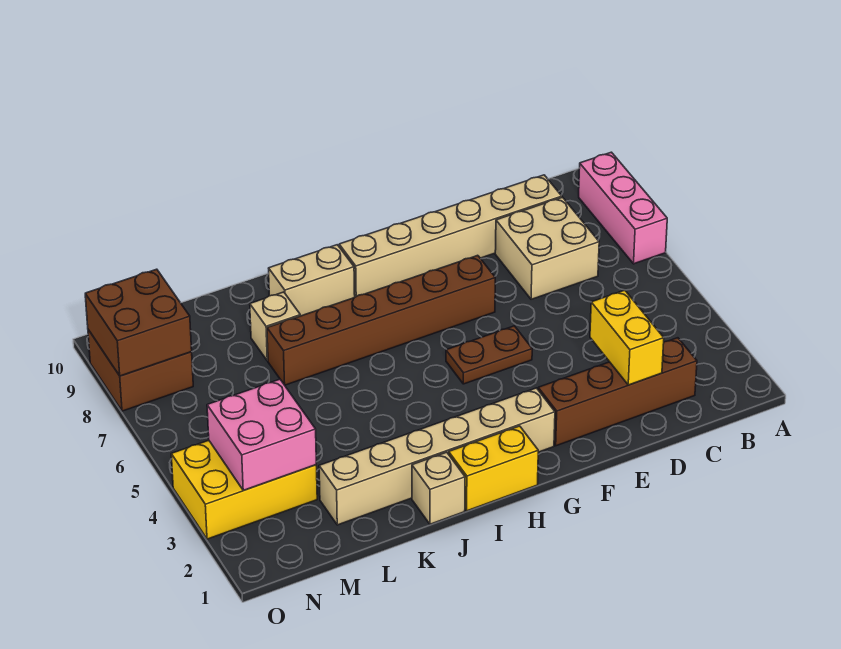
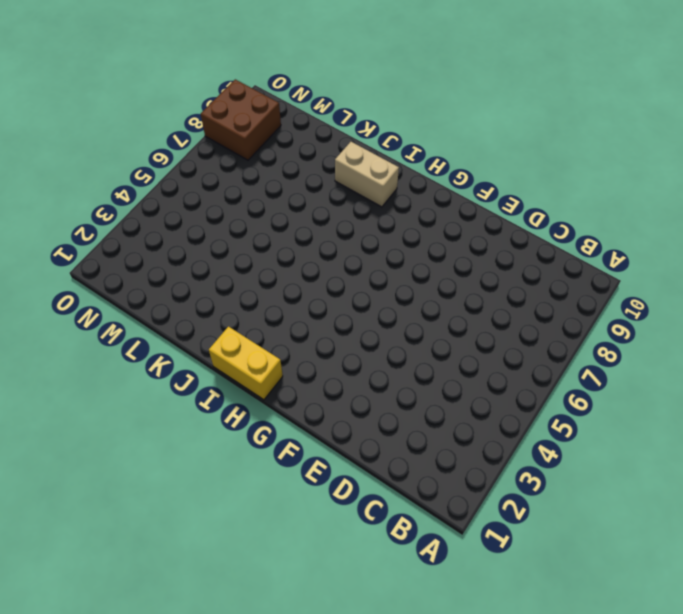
none -> pink brick A7:A9 level 1
none -> brown brick C2:F2 level 1
none -> tan brick C7:D8 level 1

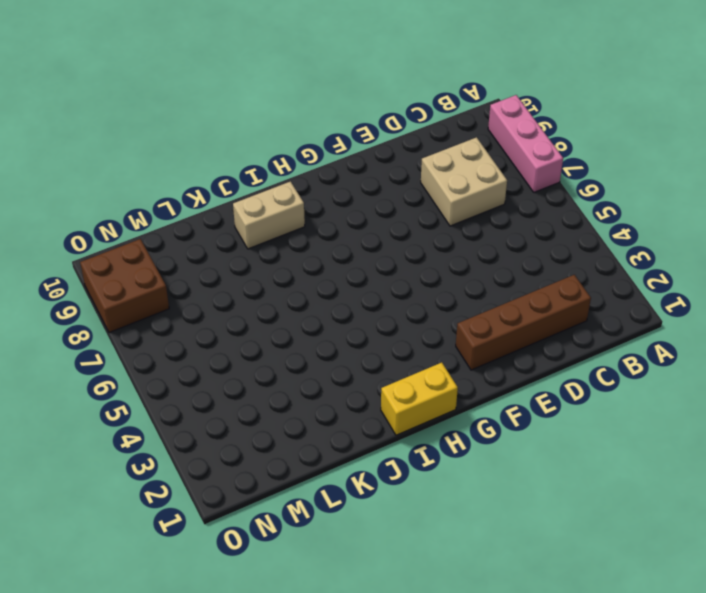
none -> tan brick C9:H9 level 1
none -> brown plate F5:G5 level 1
none -> brown brick F7:K7 level 1

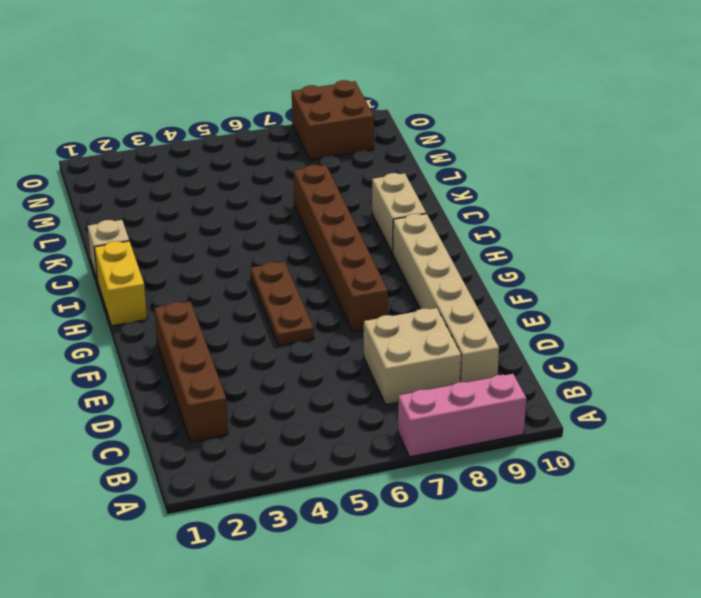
brown plate F5:H5 level 1 -> brown plate F5:G5 level 1
none -> tan brick G2:L2 level 1
none -> tan brick K8 level 1
none -> yellow brick M3:O4 level 1

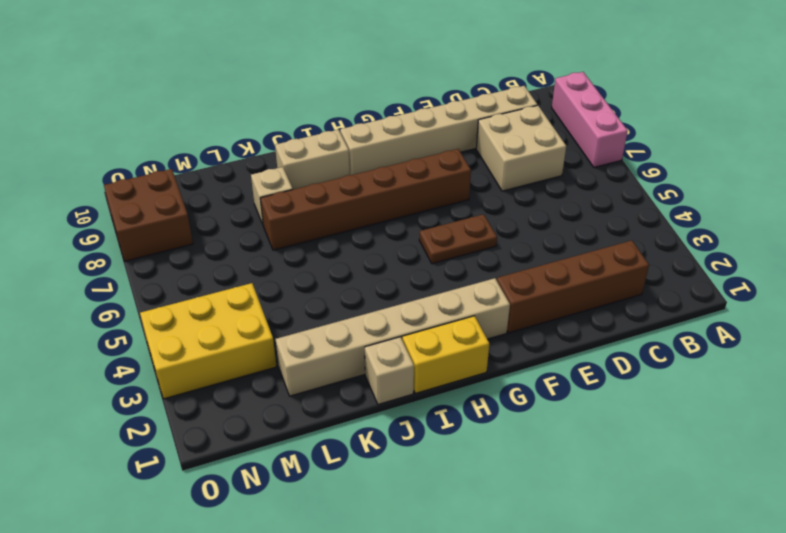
none -> yellow brick D2:D3 level 2
none -> pink brick M3:N4 level 2
none -> brown brick N8:O9 level 2

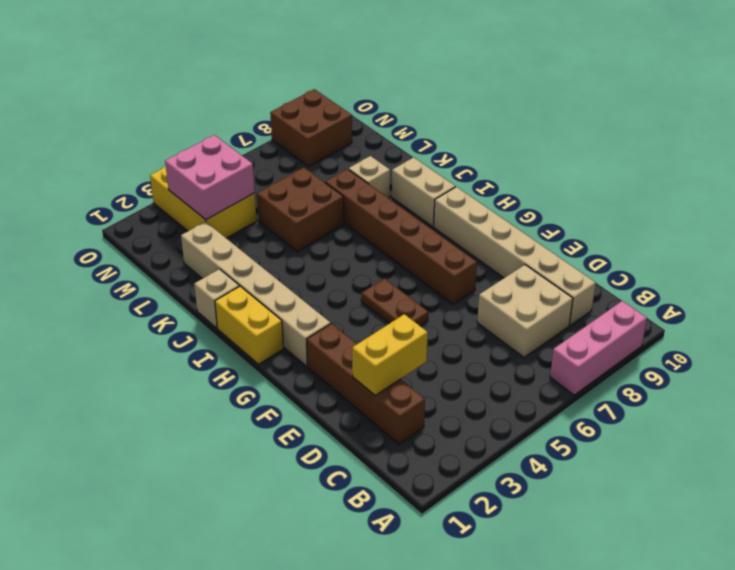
brown brick K5:L6 level 1 -> brown brick N8:O9 level 2

